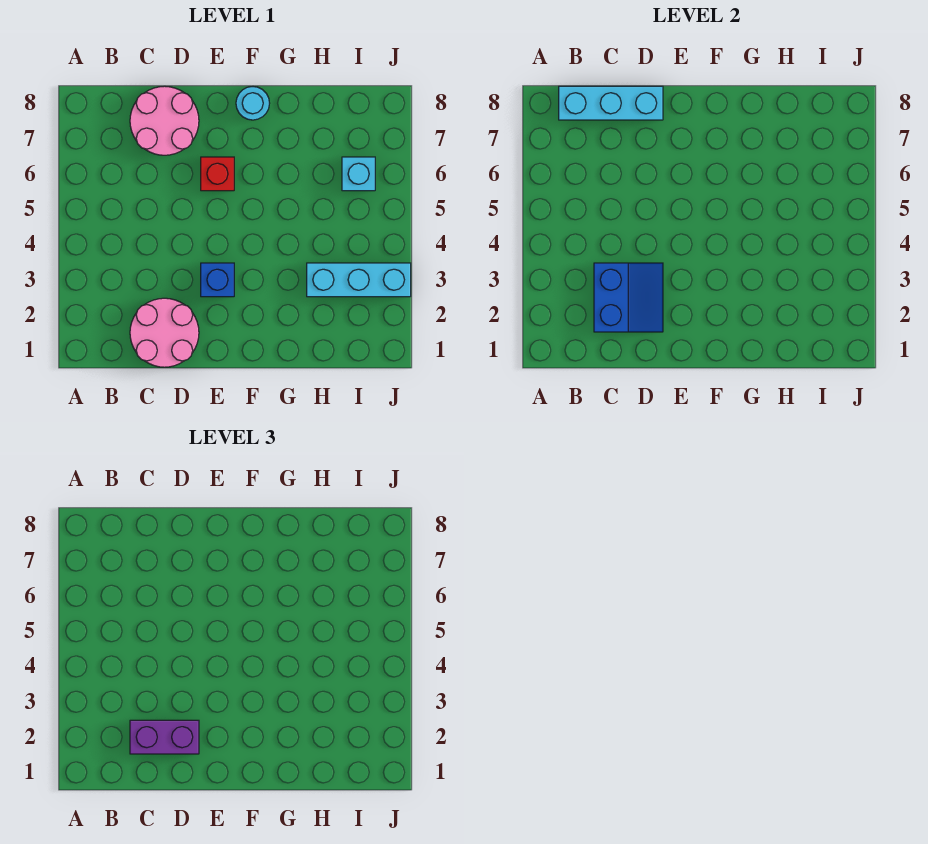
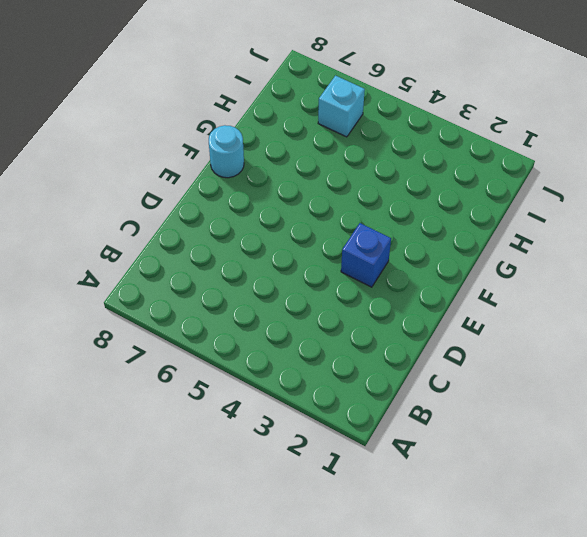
none -> pink round brick C1:D2 level 1
none -> pink round brick C7:D8 level 1

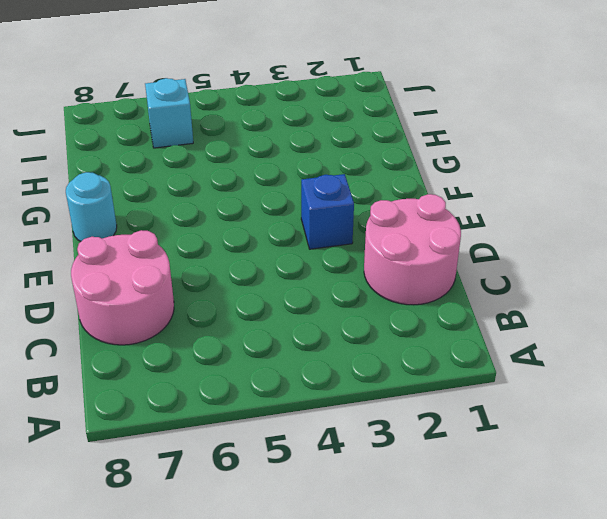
none -> red brick E6 level 1
none -> cyan brick H3:J3 level 1

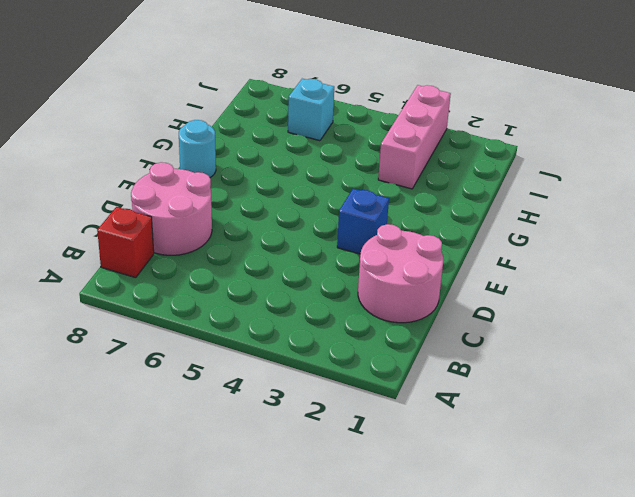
red brick B8 level 1 -> red brick E6 level 1
pink brick H3:J3 level 1 -> cyan brick H3:J3 level 1
none -> cyan brick B8:D8 level 2
none -> blue slope C2:D3 level 2 top C

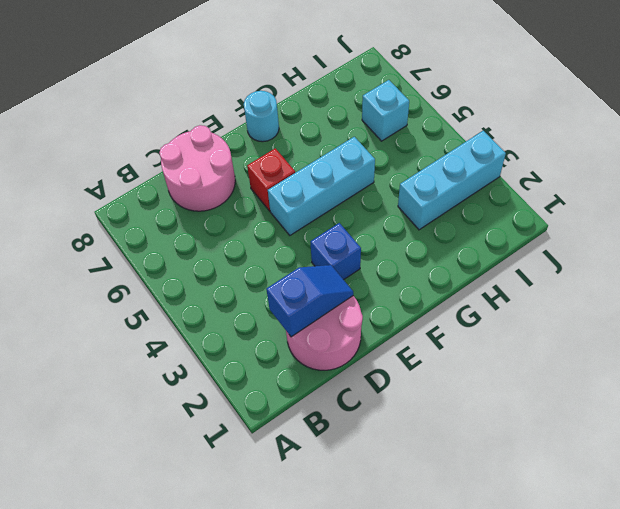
blue slope C2:D2 level 2 top C -> blue slope C2:D3 level 2 top C
cyan brick E5:G5 level 1 -> cyan brick B8:D8 level 2
none -> purple brick C2:D2 level 3

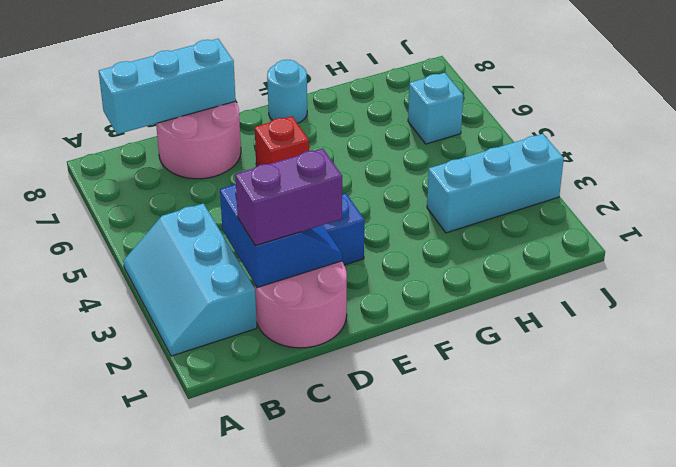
cyan slope A2:B4 level 1 top B -> none

